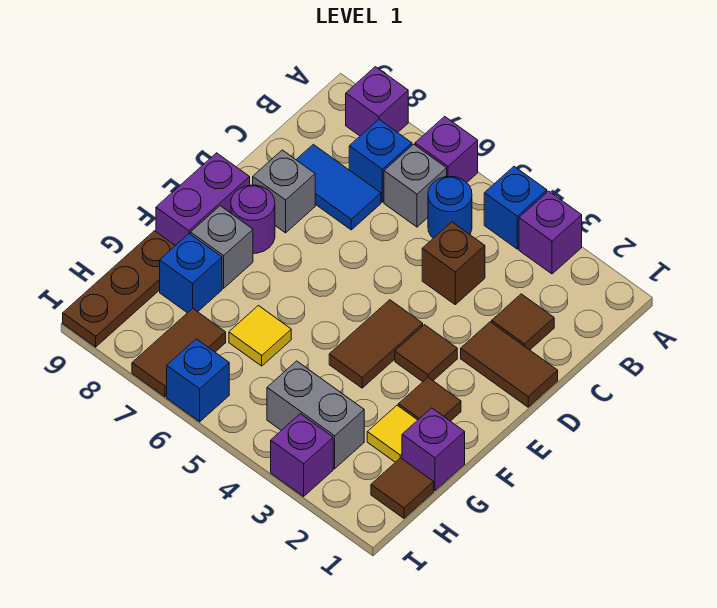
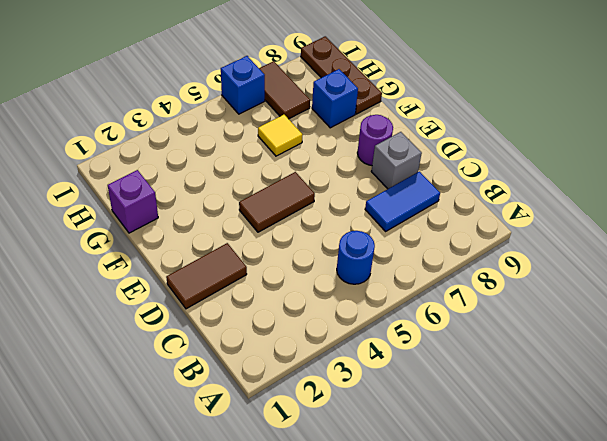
brown tile E4:E5 level 1 -> brown tile E4:F4 level 1
none -> purple brick A3 level 1
none -> blue brick A4 level 1
none -> purple brick A6 level 1

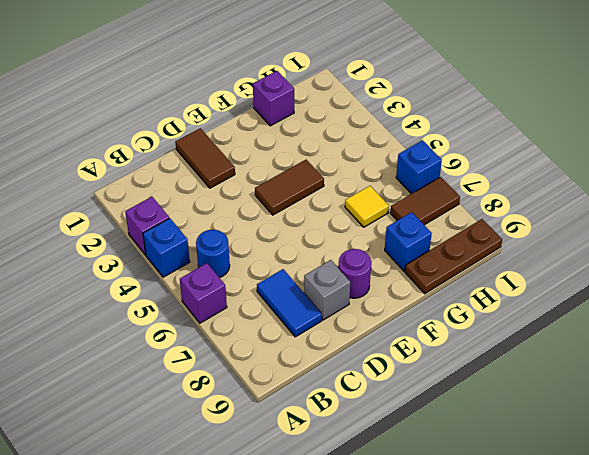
none -> purple brick A8 level 1
none -> grey brick B6 level 1
none -> blue brick B7 level 1

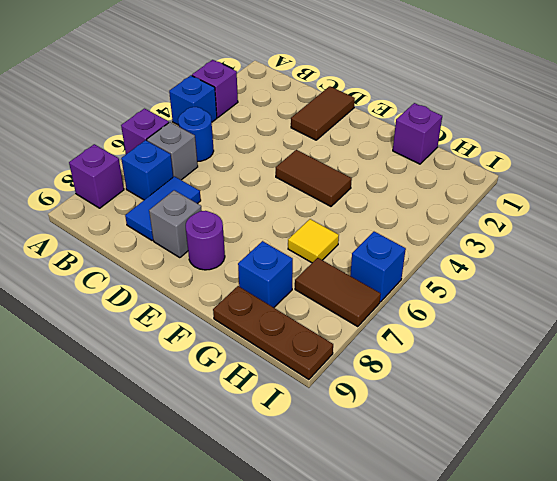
none -> brown tile C2 level 1
none -> brown brick C4 level 1
none -> brown tile E3 level 1

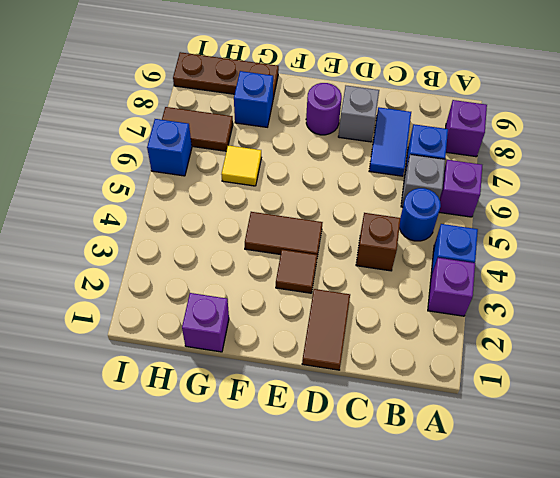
none -> brown tile C2 level 1
none -> purple brick E9:F9 level 1
none -> brown tile F2 level 1

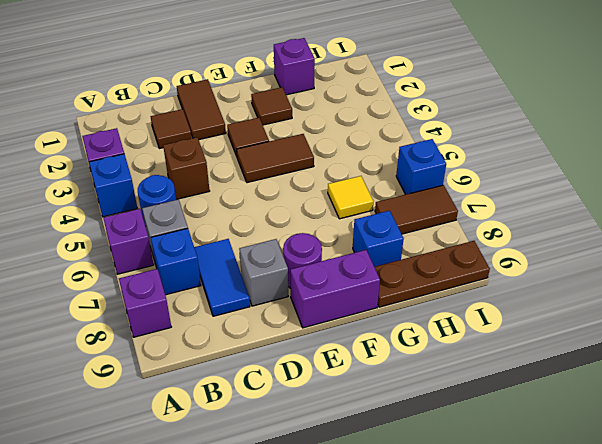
none -> grey brick F8 level 1
none -> yellow tile G2 level 1
none -> brown tile H1 level 1

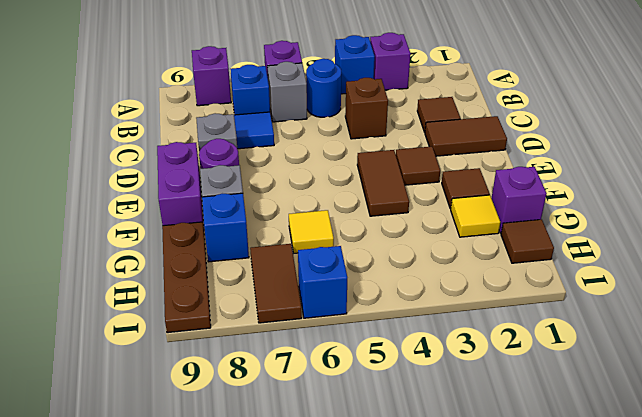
none -> grey brick H3:H4 level 1
none -> purple brick I3 level 1

